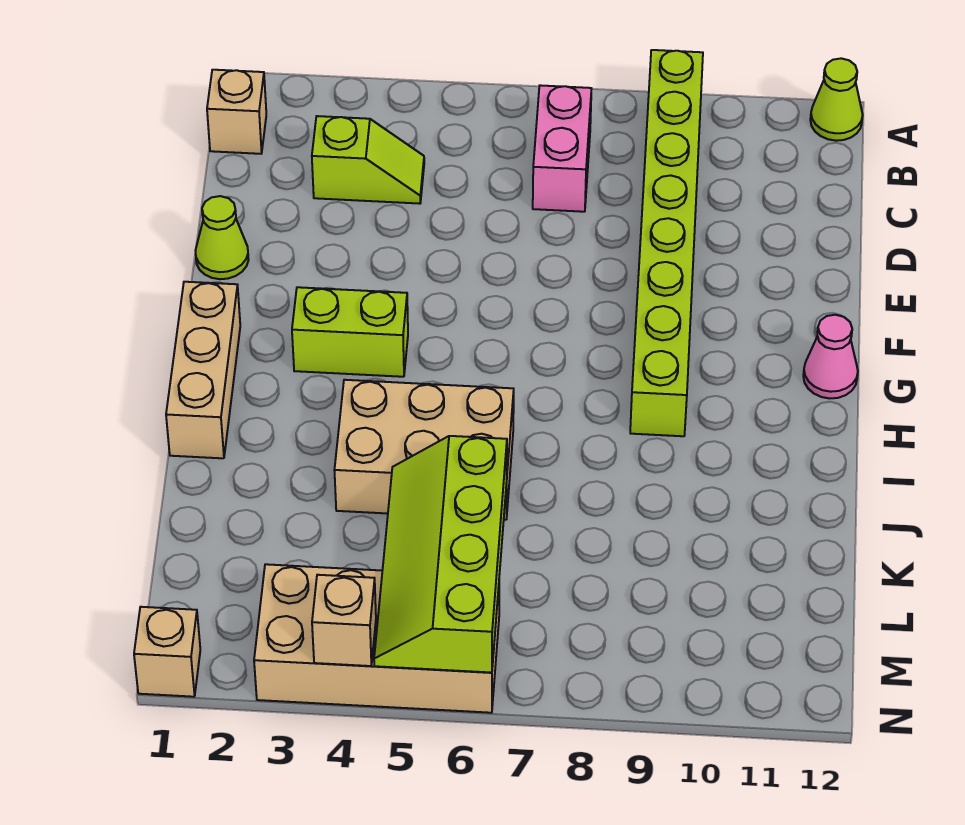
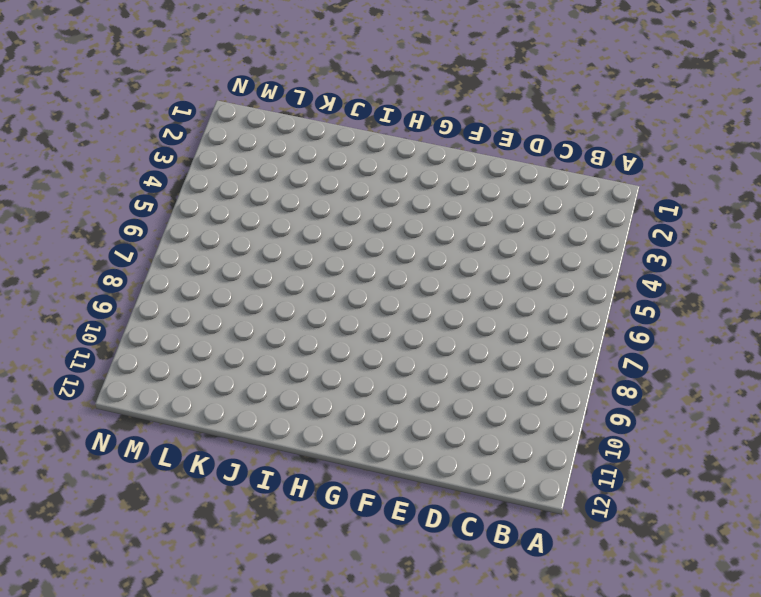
none -> lime brick A9:H9 level 1
none -> lime cone A12 level 1
none -> tan brick B1 level 1

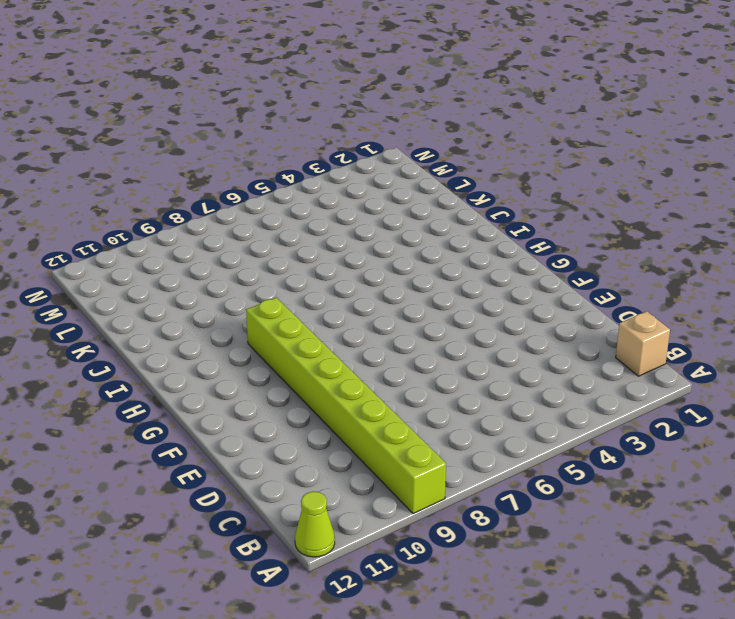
none -> pink brick B7:C7 level 1
none -> lime slope C3:C4 level 1 top 3
none -> lime cone E1 level 1

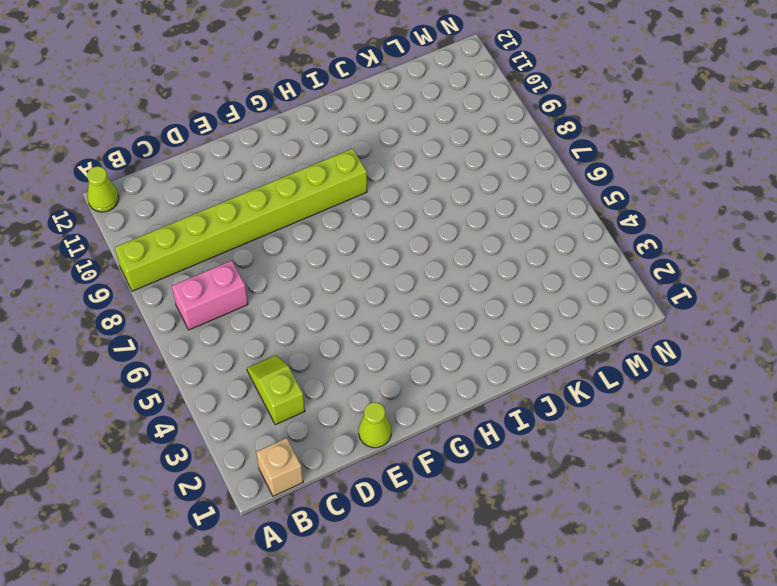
none -> tan brick G1:I1 level 1
none -> lime brick G3:G4 level 1
none -> pink cone G12 level 1

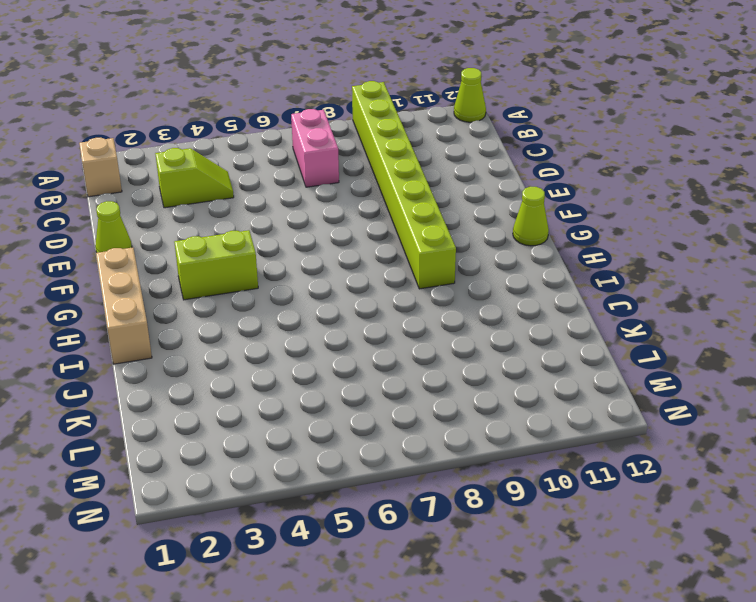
lime cone G12 level 1 -> pink cone G12 level 1
none -> tan brick I4:J6 level 1
none -> tan brick M3:N6 level 1
none -> tan brick N1 level 1

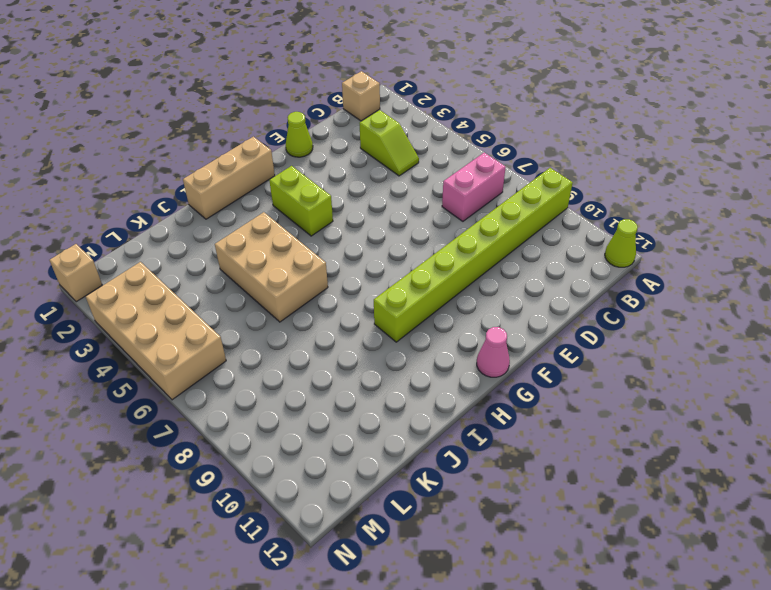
none -> lime slope K5:N6 level 2 top 6
none -> tan brick N4 level 2

